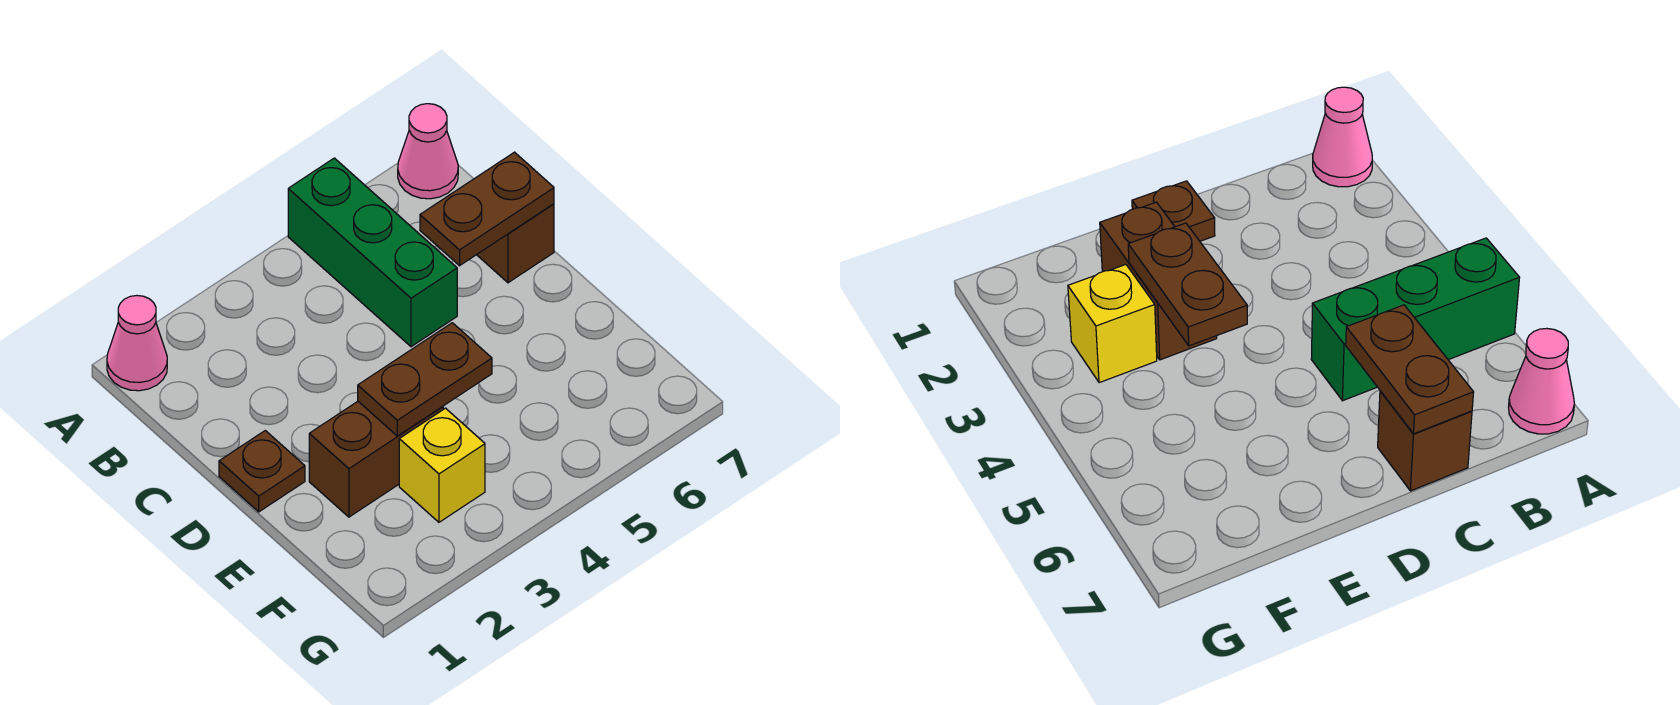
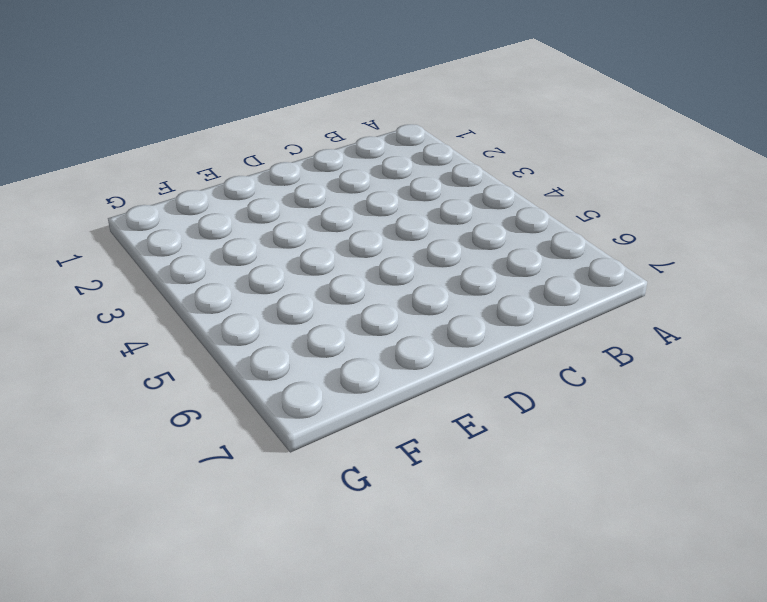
none -> pink cone A1 level 1
none -> green brick A5:C5 level 1

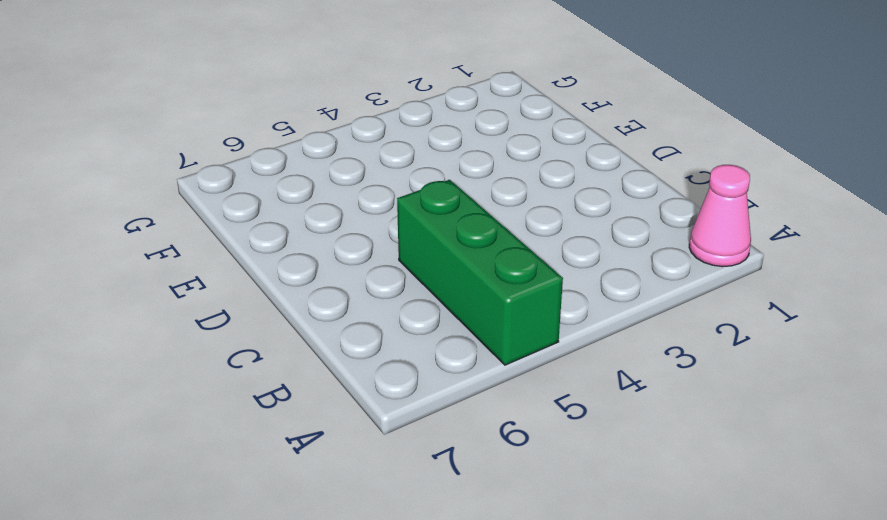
none -> pink cone A7 level 1
none -> brown brick C7 level 1

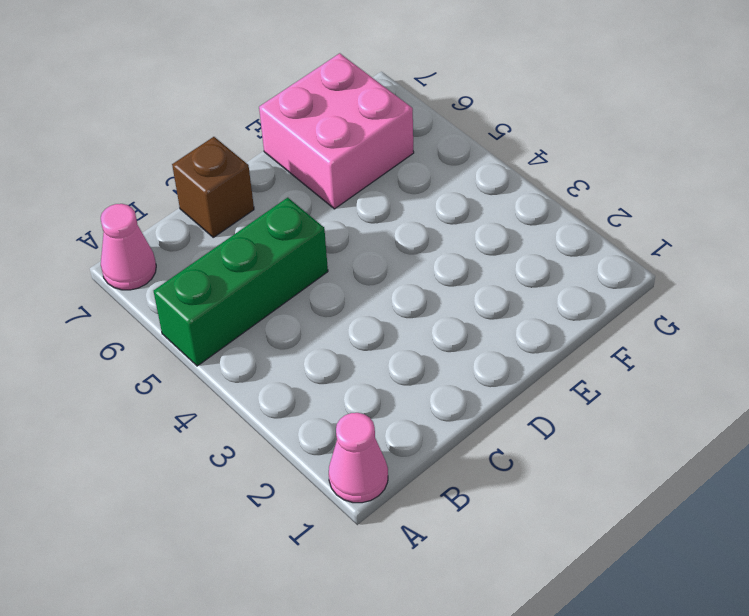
pink brick E6:F7 level 1 -> none
none -> brown plate D1 level 1
none -> brown brick E2:E3 level 1

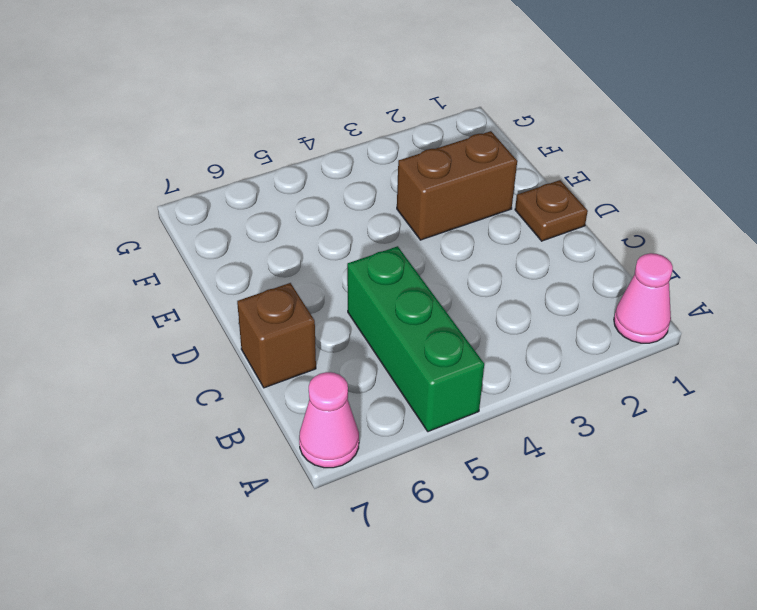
none -> yellow brick F3 level 1
none -> brown plate C6:C7 level 2

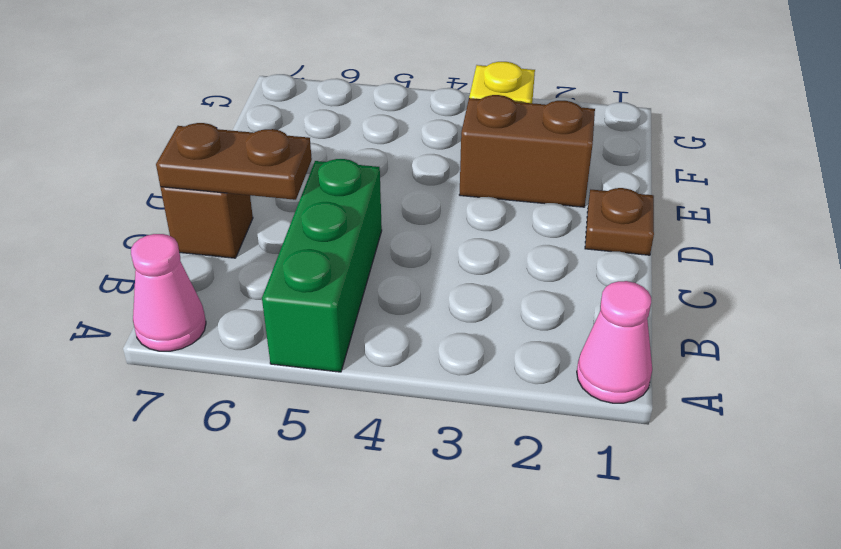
none -> brown plate E3:E4 level 2

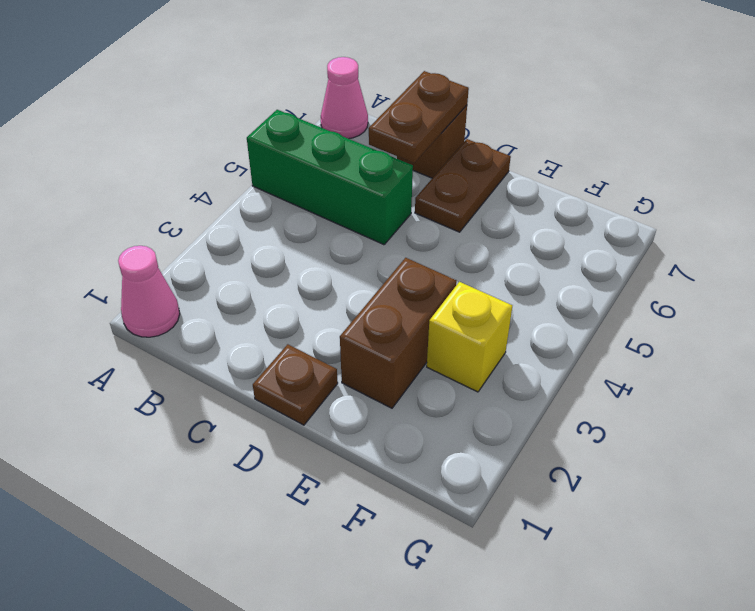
brown plate D6:D7 level 1 -> brown plate E3:E4 level 2

